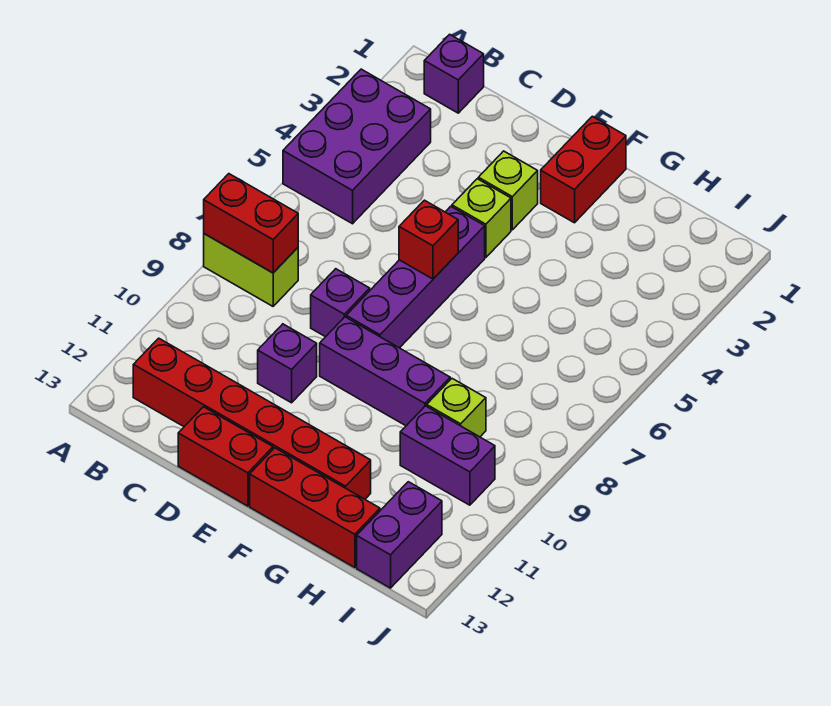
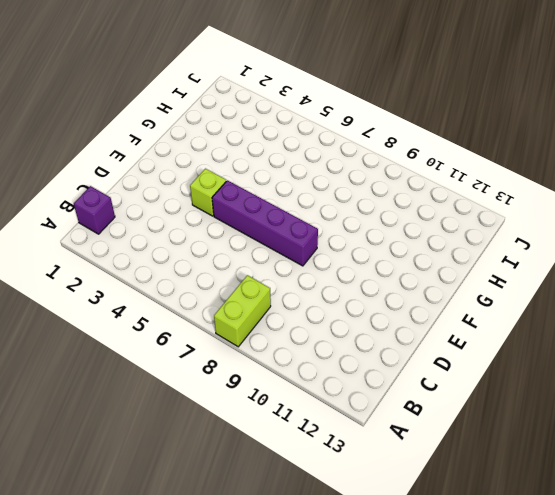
none -> purple brick A3:B5 level 1
none -> red brick B12:G12 level 1
none -> purple brick D8 level 1

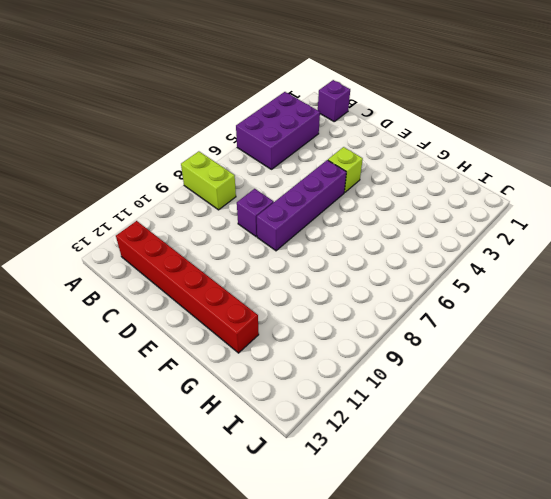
none -> purple brick D10 level 1
none -> red brick D13:E13 level 1
none -> lime brick E3 level 1

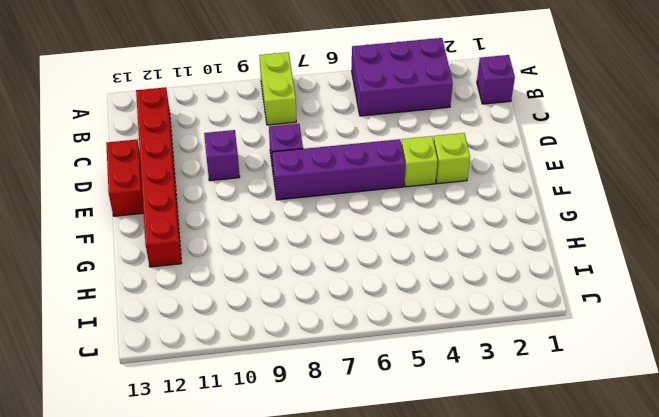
none -> purple brick E9:G9 level 1
none -> red brick F1:F2 level 1
none -> red brick F13:H13 level 1

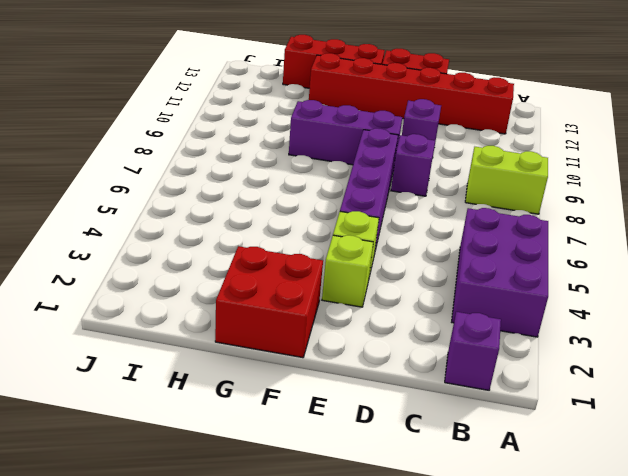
red brick F1:G2 level 1 -> red brick F1:F2 level 1
none -> lime brick H9 level 1
none -> purple brick H10:I10 level 1
none -> purple brick I12:I13 level 1

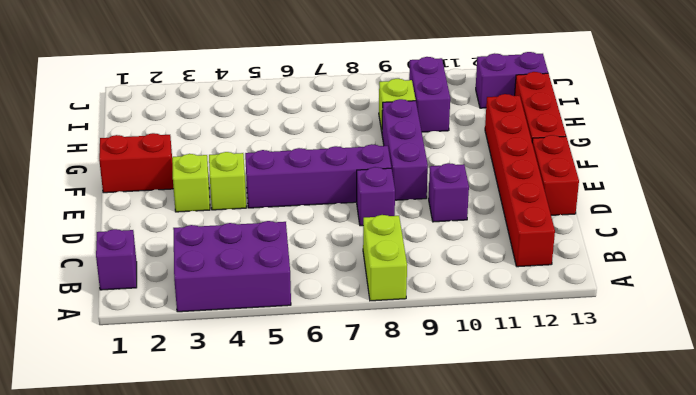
none -> red brick A8:B8 level 2
none -> red brick E6 level 2

